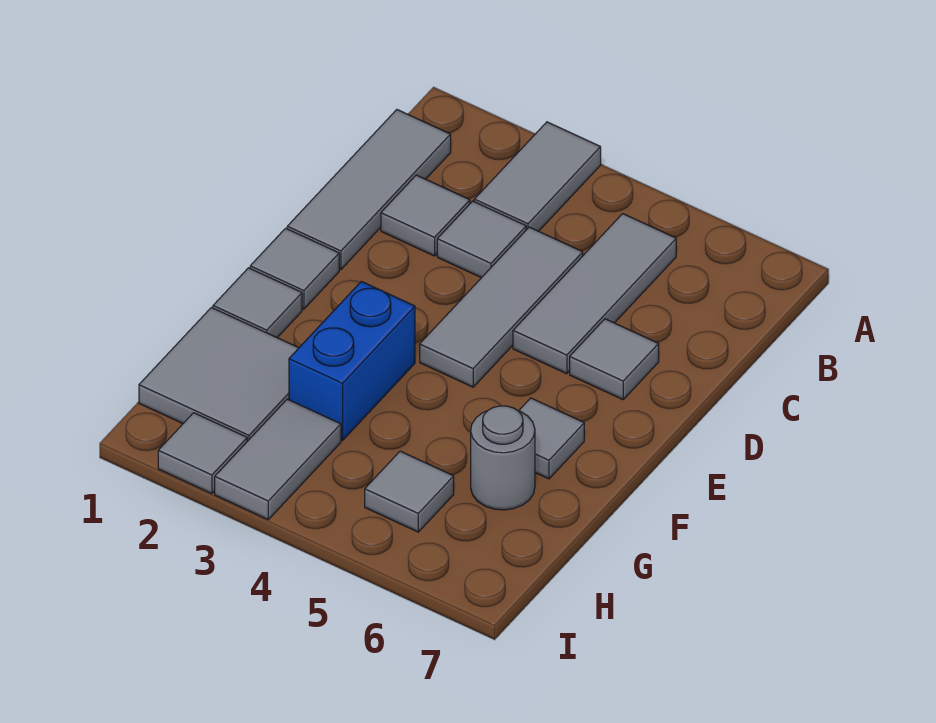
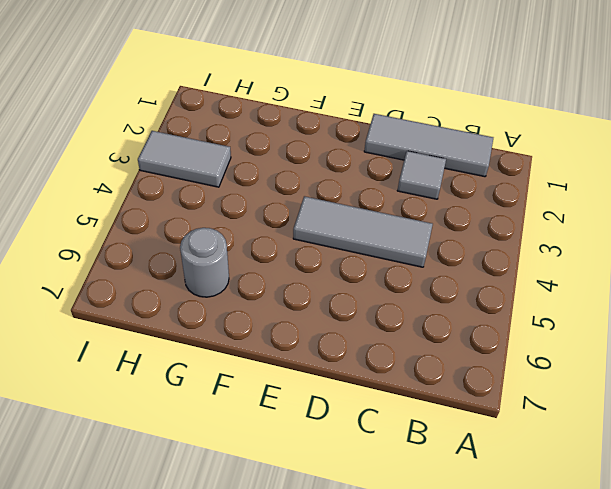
none -> grey tile A3:B3 level 1
none -> grey tile B5:D5 level 1
none -> grey tile C3 level 1

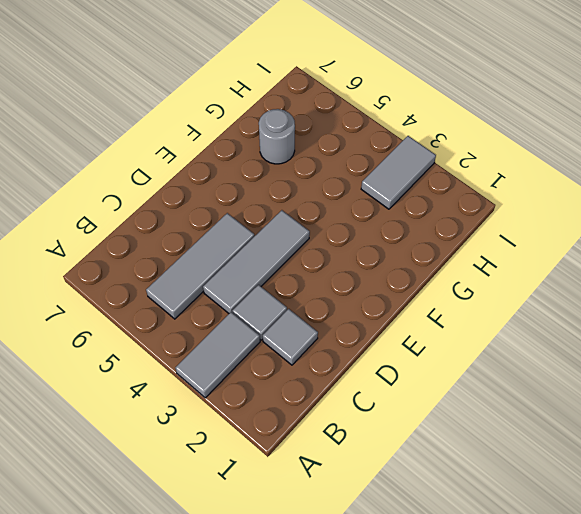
none -> grey tile B1:D1 level 1
none -> grey tile D6 level 1
none -> grey tile E1 level 1

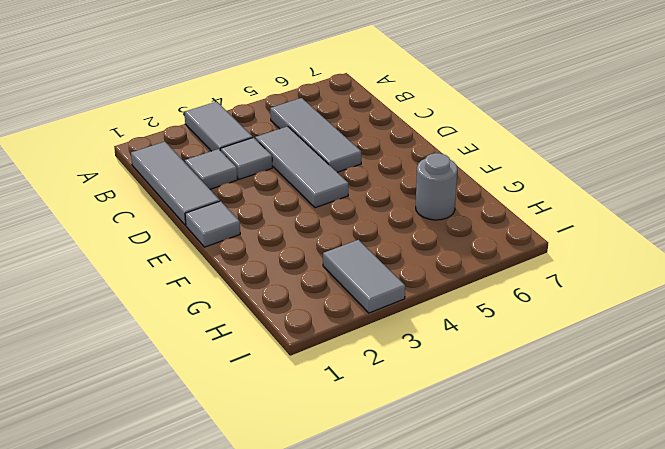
none -> grey tile D6 level 1
none -> grey tile F1 level 1
none -> blue brick F3:G3 level 1

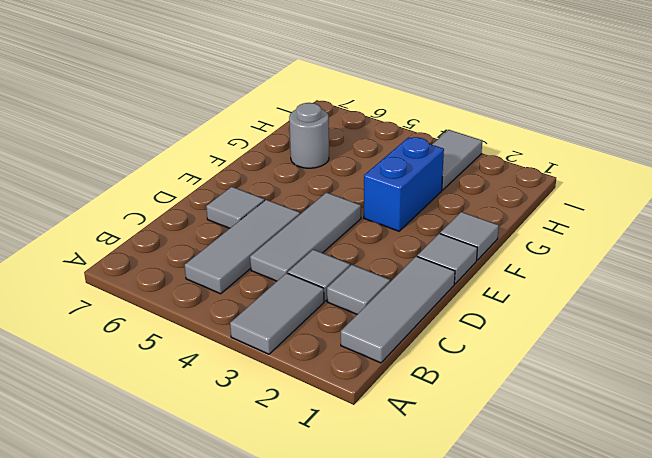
none -> grey tile F6 level 1
none -> grey tile G1:H2 level 1
none -> grey tile H5 level 1

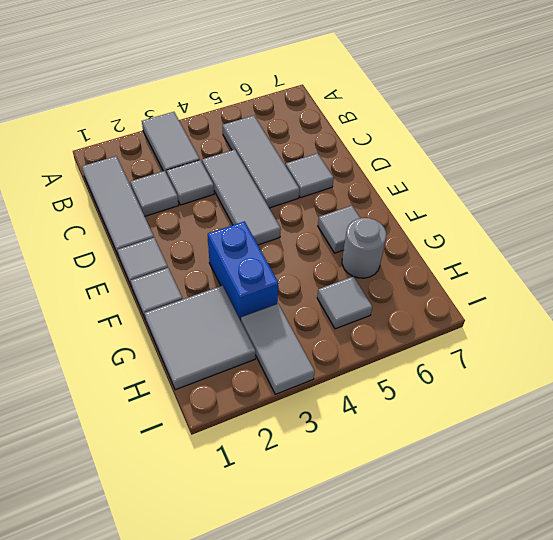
none -> grey tile I2 level 1

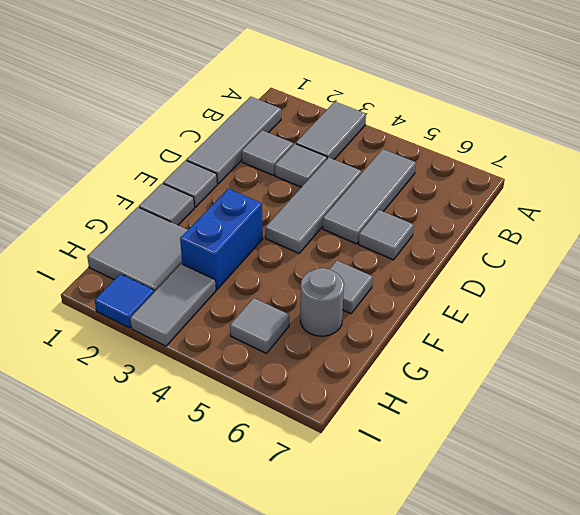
blue tile I2 level 1 -> grey tile I2 level 1

